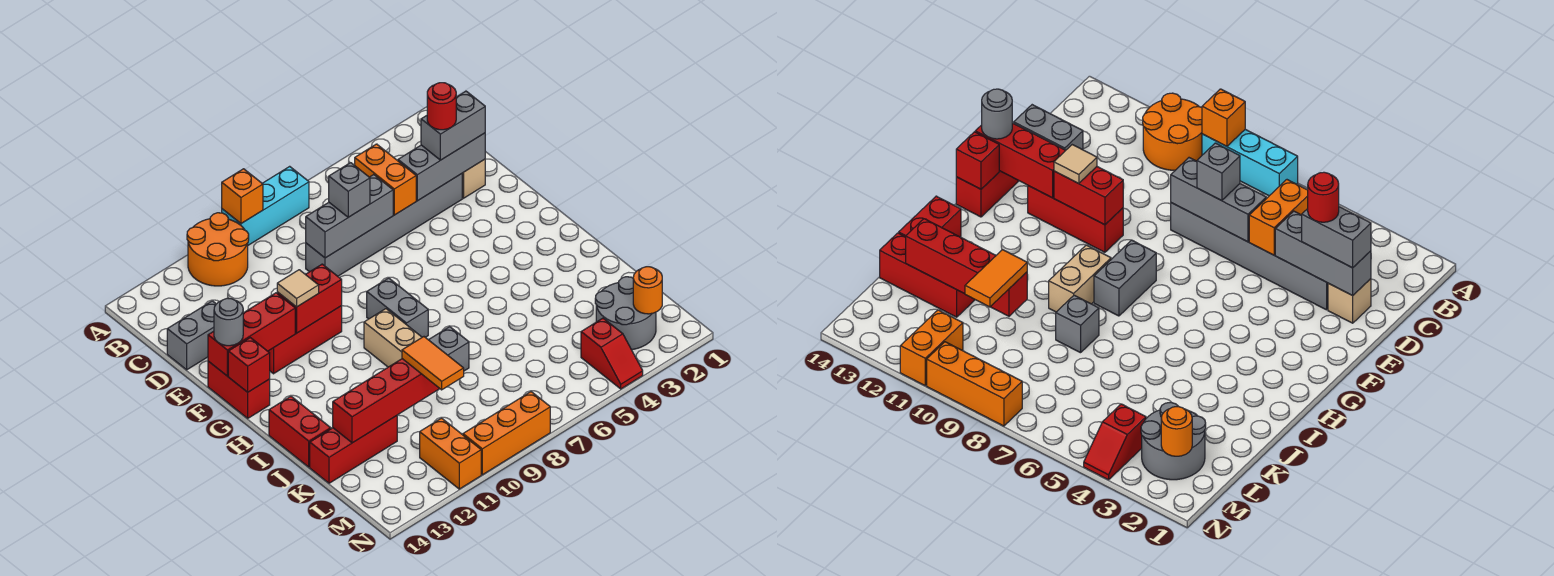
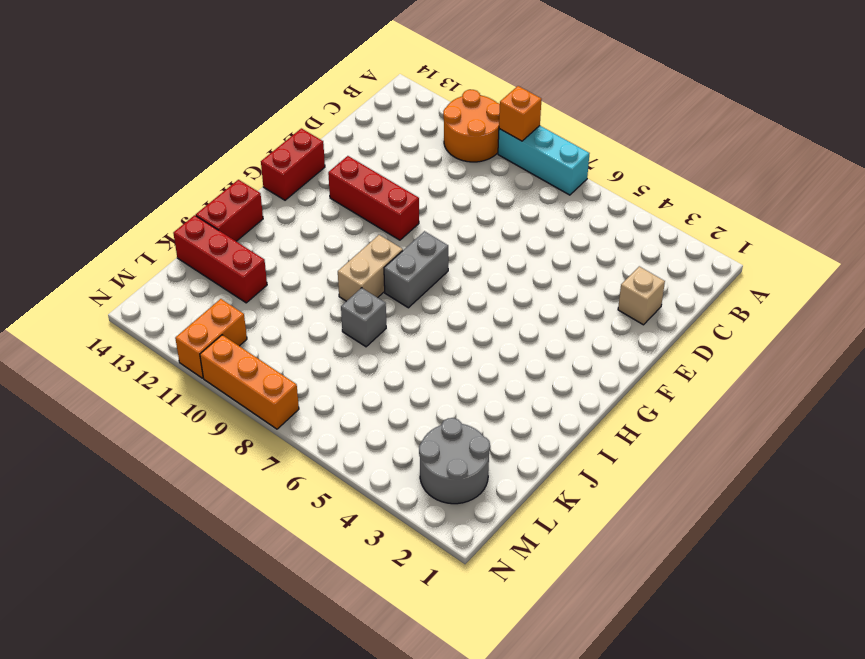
none -> grey brick D3:D8 level 1
none -> grey brick D13:D14 level 1
none -> red slope M4:N4 level 1 top M
none -> orange brick C5:D5 level 2

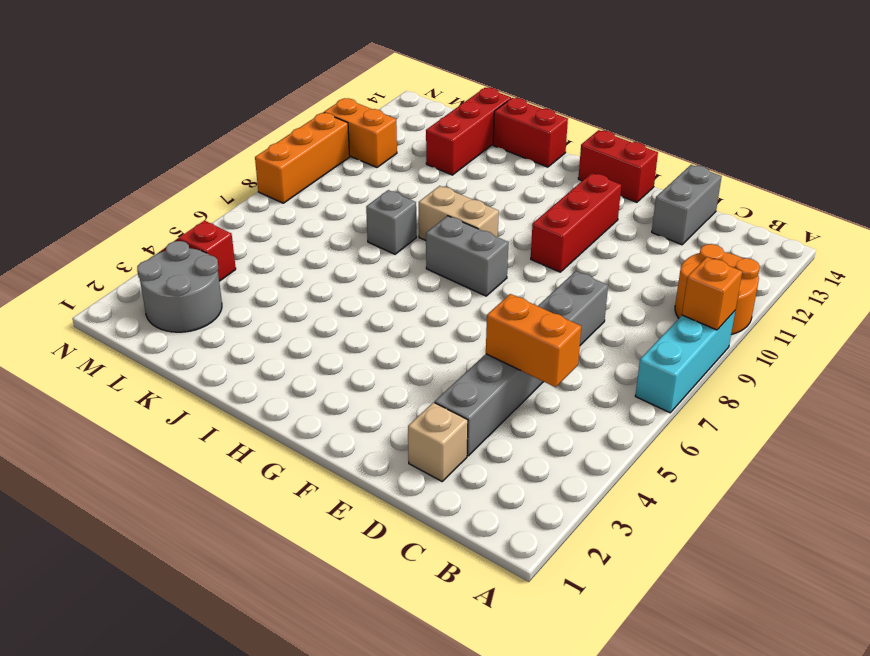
none -> grey brick D2:D4 level 2
none -> grey brick D6:D8 level 2
none -> red brick F10:F11 level 2
none -> red brick F12:F14 level 2

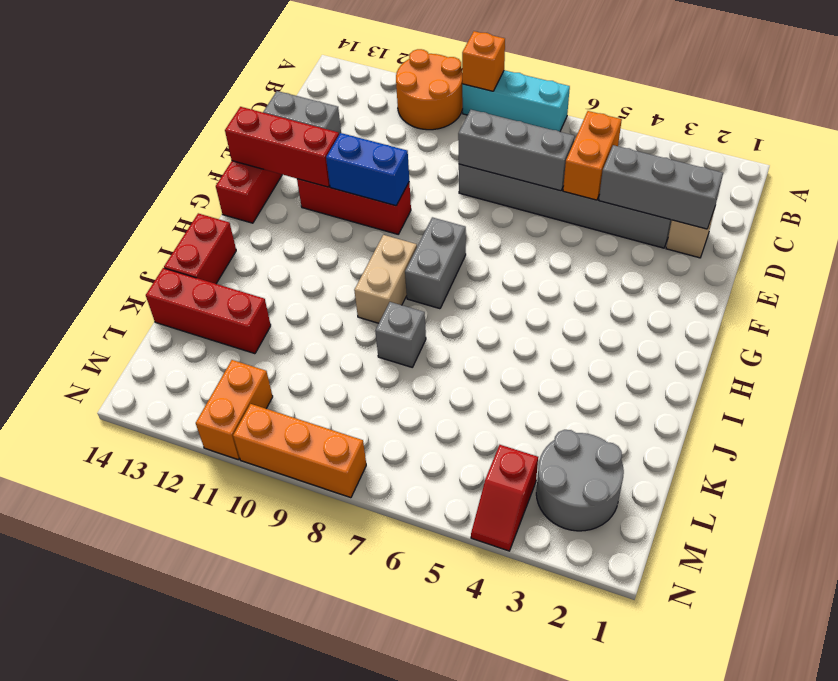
blue brick F10:F11 level 2 -> red brick F10:F11 level 2
none -> red brick G14 level 2
none -> red brick K10:K13 level 2
none -> orange round brick M2 level 2
none -> grey brick D2:D3 level 3

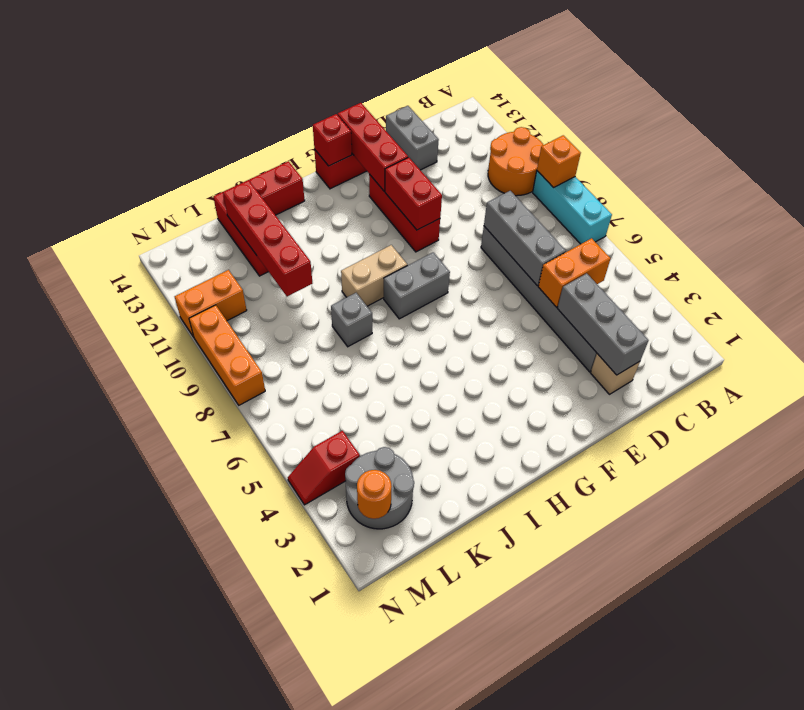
none -> grey brick D2:D3 level 3
none -> grey brick D7 level 3
none -> tan tile F11 level 3
none -> grey round brick F14 level 3

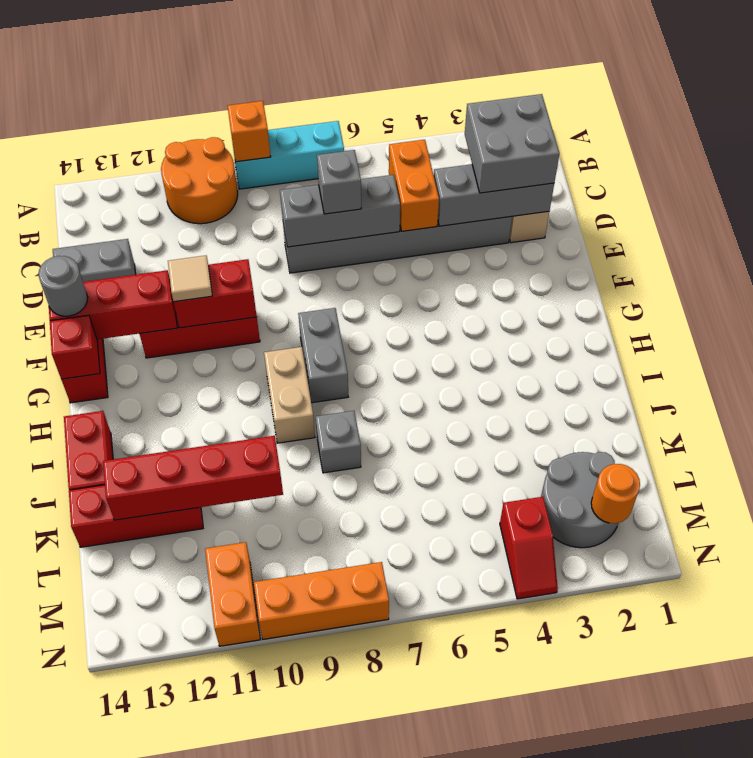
grey brick C2:D3 level 3 -> grey brick D2:D3 level 3
none -> orange tile K10:L10 level 3
none -> red round brick D3 level 4

